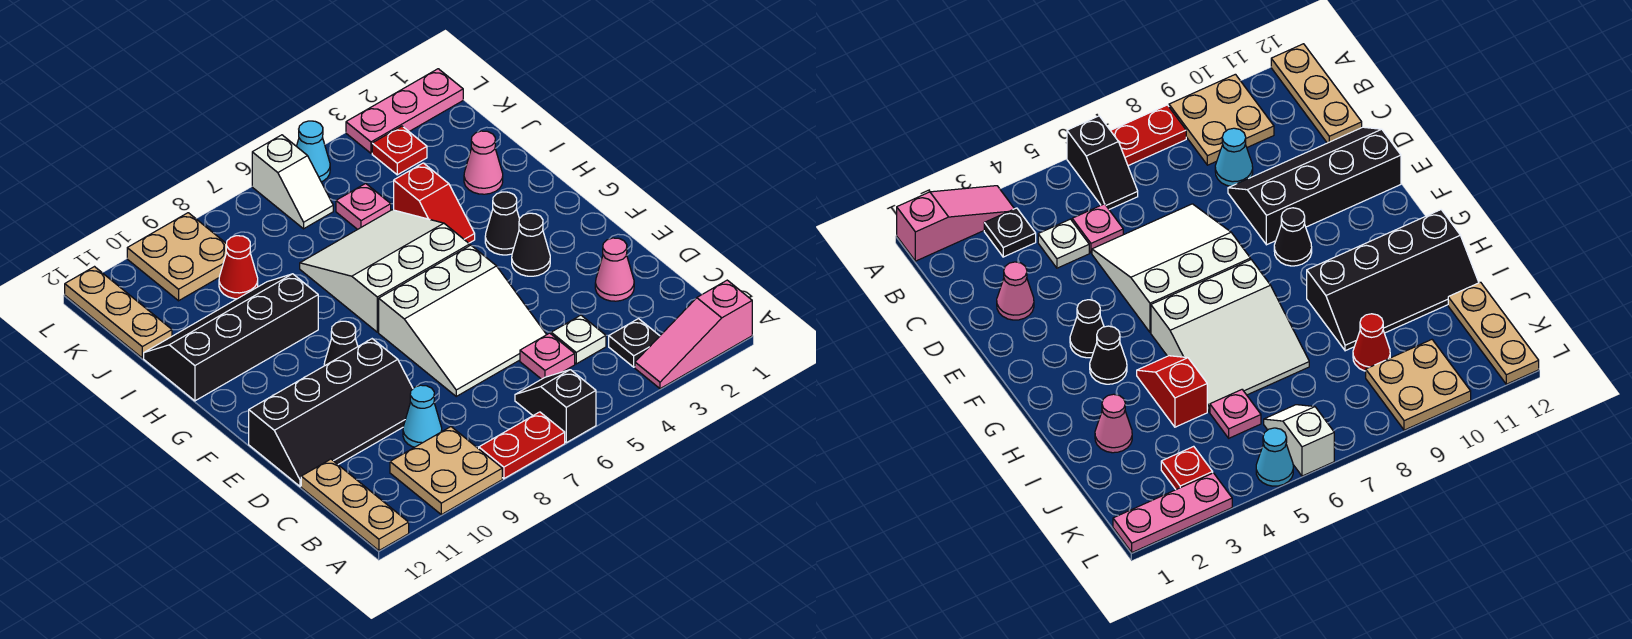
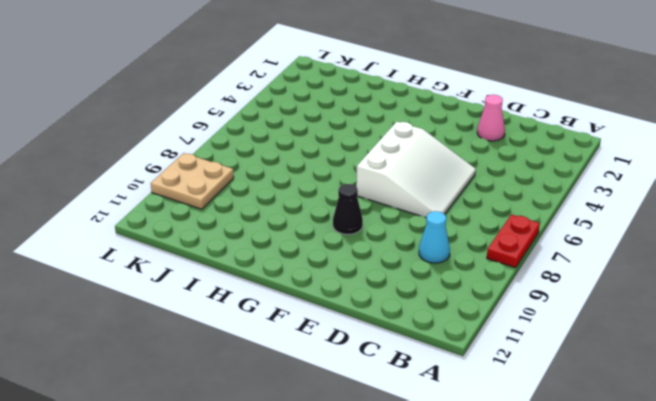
none -> pink slope A1:A3 level 1 top 1
none -> black slope A6:B6 level 1 top A
none -> tan plate A9:B10 level 1

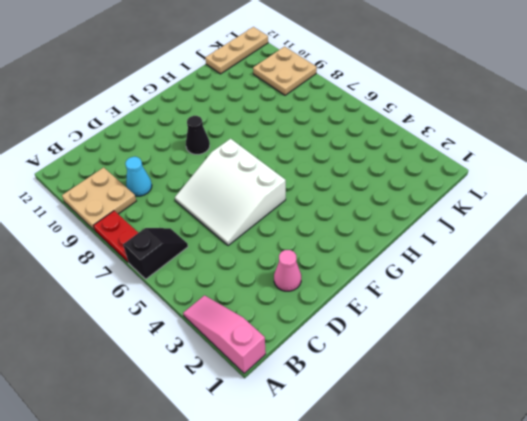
none -> tan plate A12:C12 level 1
none -> black plate B3 level 1
none -> white plate C4 level 1

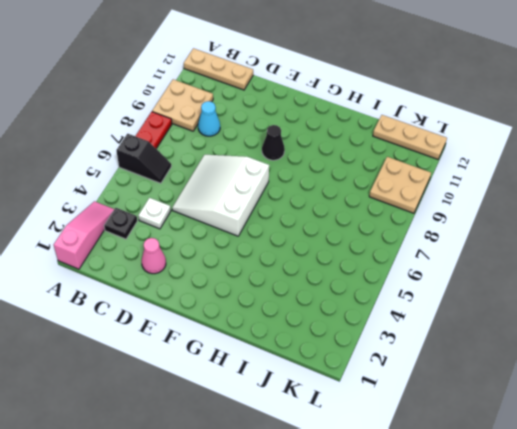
none -> pink plate C5 level 1
none -> black slope D9:E12 level 1 top E
none -> black cone F3 level 1

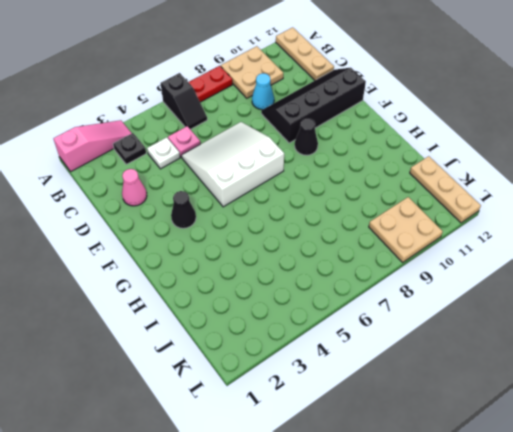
none -> black cone G3 level 1
none -> white slope G5:I7 level 1 top G
none -> red slope H4:I4 level 1 top I

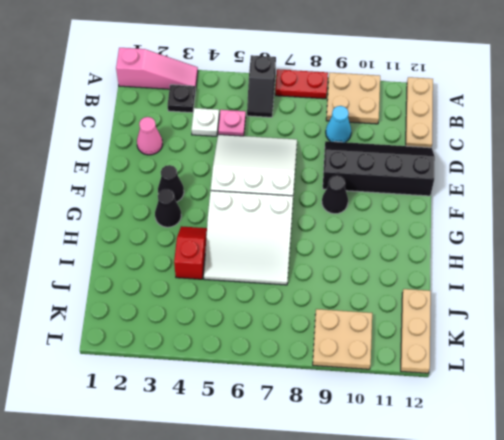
none -> black slope H9:I12 level 1 top H
none -> pink cone I2 level 1
none -> pink plate J5 level 1

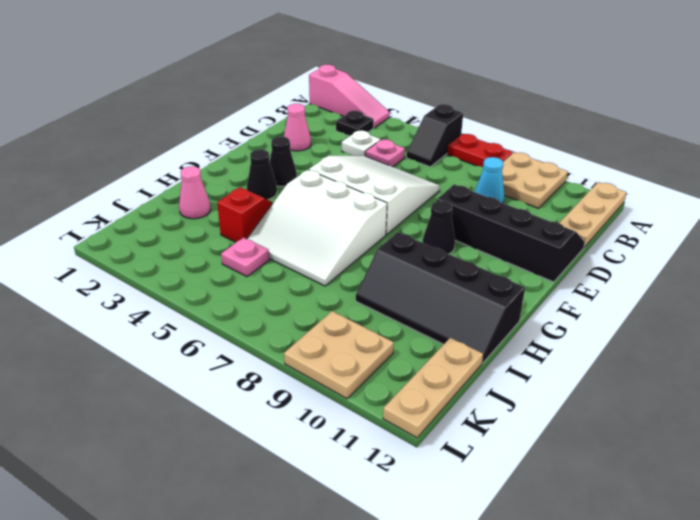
none -> red cone J9 level 1
none -> red plate K3 level 1
none -> white slope K6:L6 level 1 top L

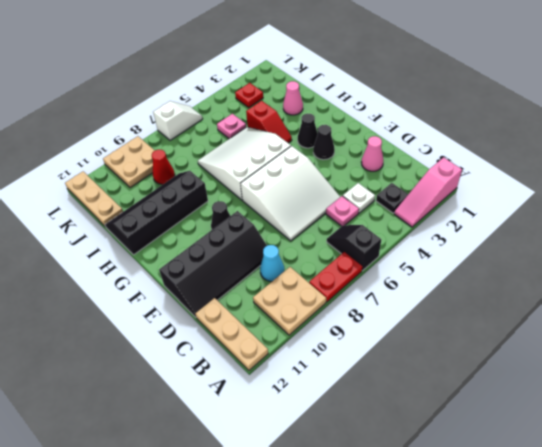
white slope L6:L7 level 1 top 7 -> white slope K6:L6 level 1 top L
none -> pink plate L1:L3 level 1
none -> cyan cone L5 level 1

